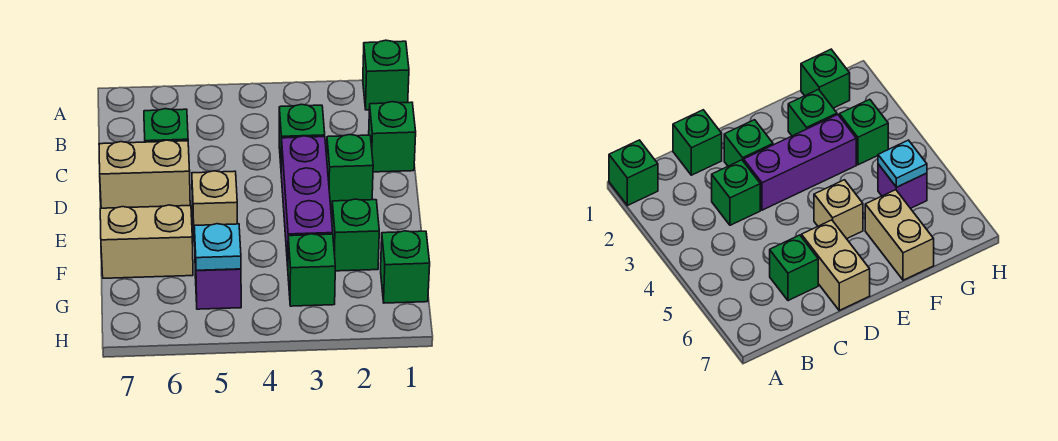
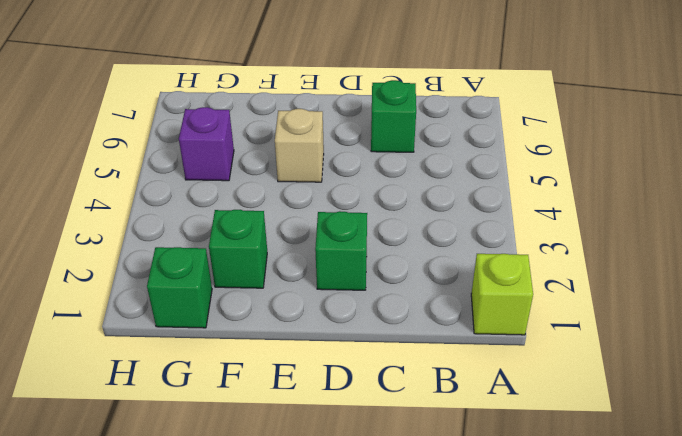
lime brick A1 level 1 -> green brick A1 level 1
none -> green brick C1 level 1
none -> green brick C3 level 1
none -> purple brick D3:F3 level 1

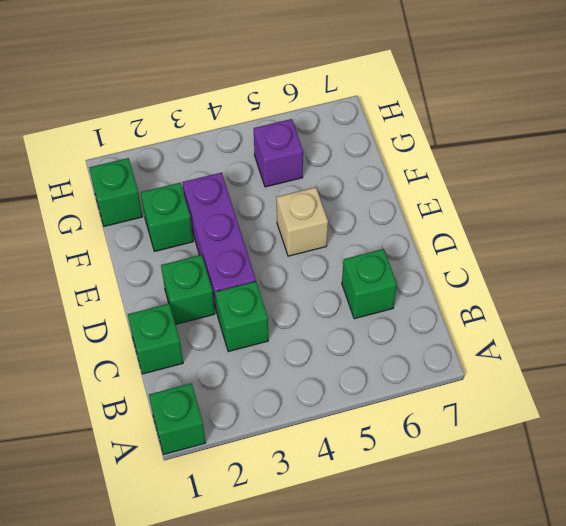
none -> tan brick D6:D7 level 1
none -> tan brick F6:F7 level 1
none -> green brick G3 level 1

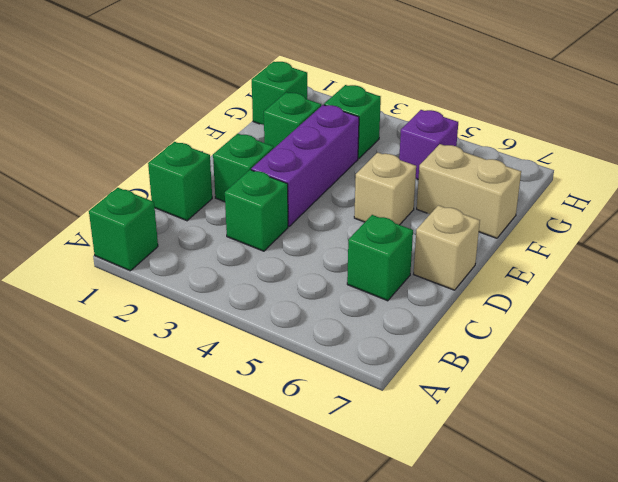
tan brick D7 level 1 -> tan brick D6:D7 level 1
none -> cyan plate G5 level 2

